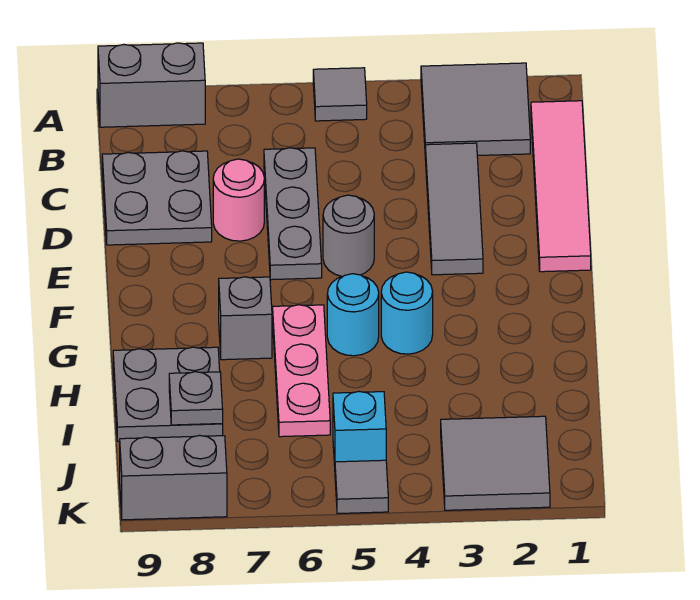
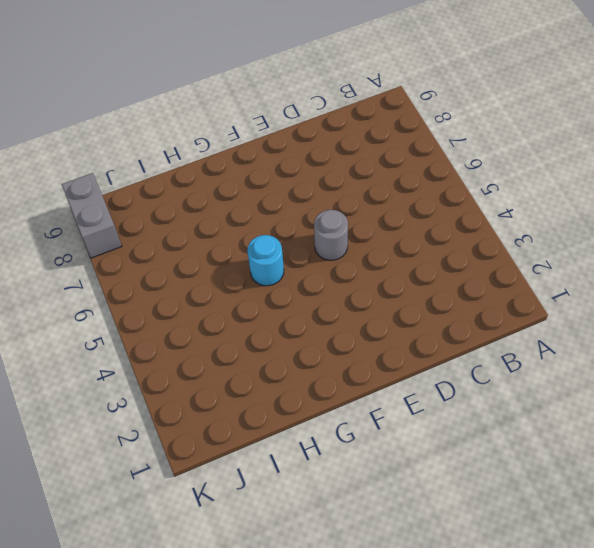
none -> grey tile A2:B3 level 1
none -> grey tile A5 level 1
none -> grey brick A8:A9 level 1

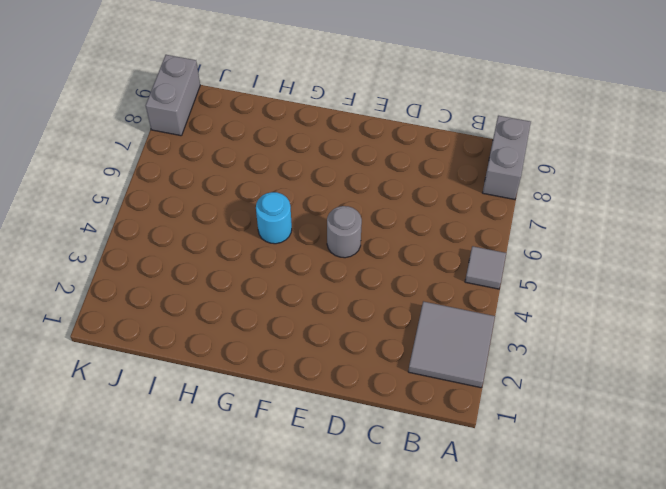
none -> pink tile B1:E1 level 1
none -> grey tile C3:E3 level 1
none -> grey plate C6:E6 level 1

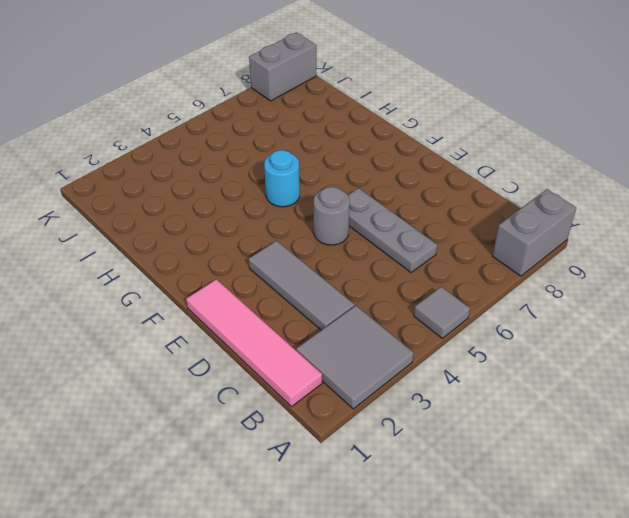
none -> grey plate C8:D9 level 1
none -> pink round brick D7 level 1
none -> cyan round brick G4 level 1

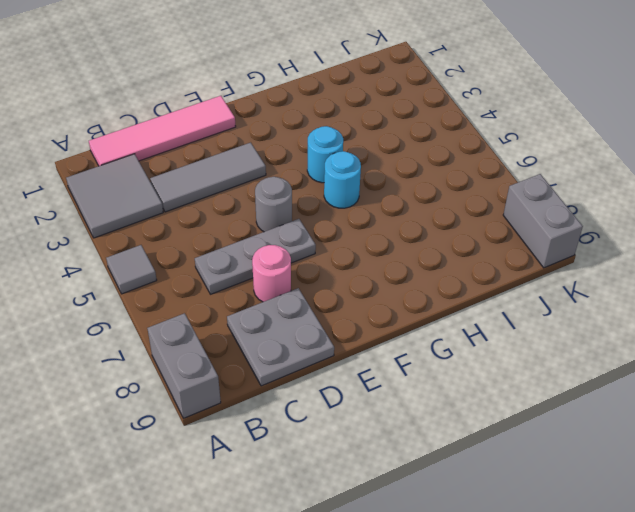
none -> pink plate G6:I6 level 1
none -> grey brick G7 level 1
none -> grey plate H8:I9 level 1

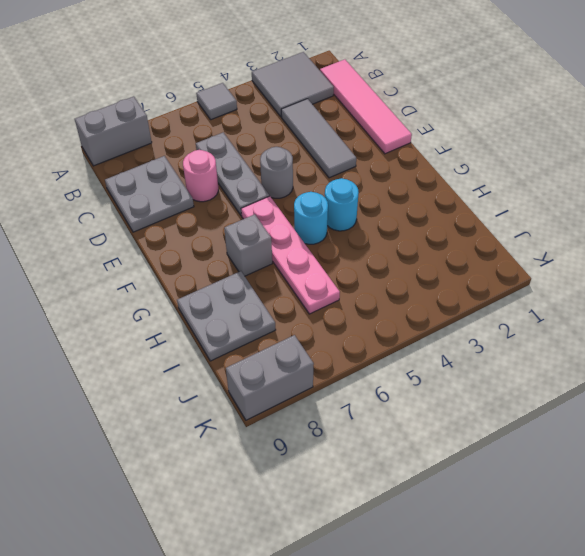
pink plate F6:I6 level 1 -> pink plate G6:I6 level 1
none -> grey tile J2:K3 level 1
none -> cyan brick J5 level 1
none -> grey tile K5 level 1

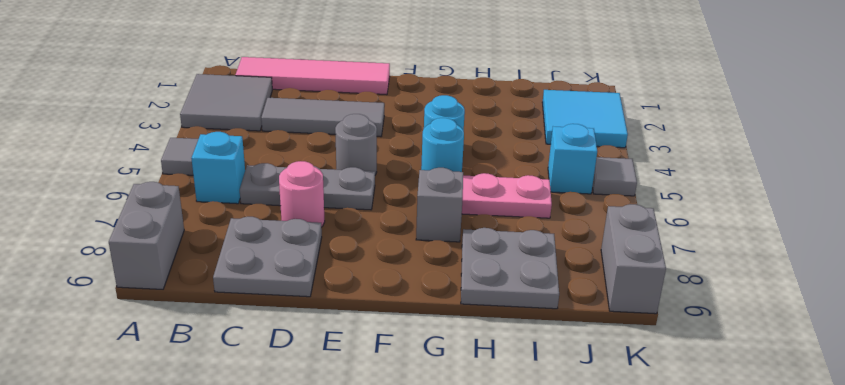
cyan brick B6 level 1 -> none
cyan tile J2:K3 level 1 -> grey tile J2:K3 level 1
none -> grey plate I8 level 2

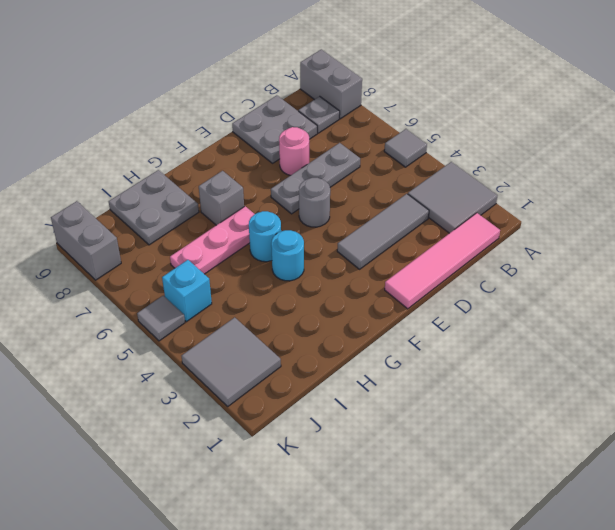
grey plate B8 level 1 -> grey plate I8 level 2

